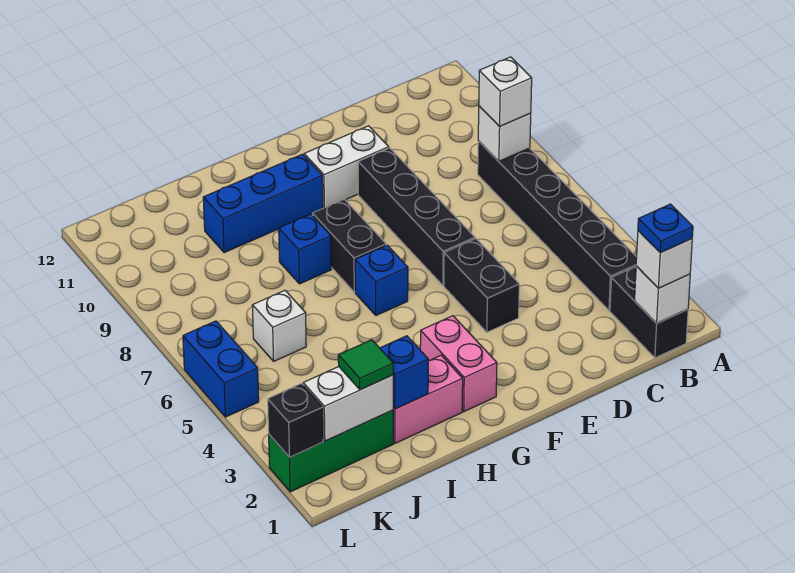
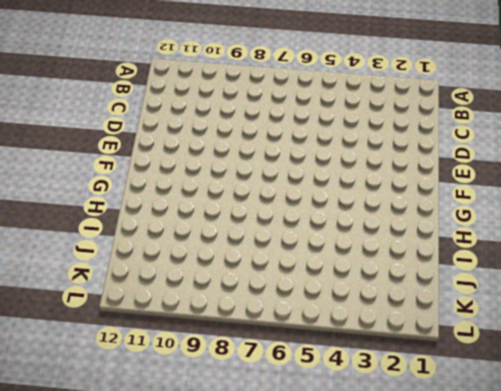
none -> black brick B1:B2 level 1
none -> black brick B3:B8 level 1
none -> black brick E4:E5 level 1

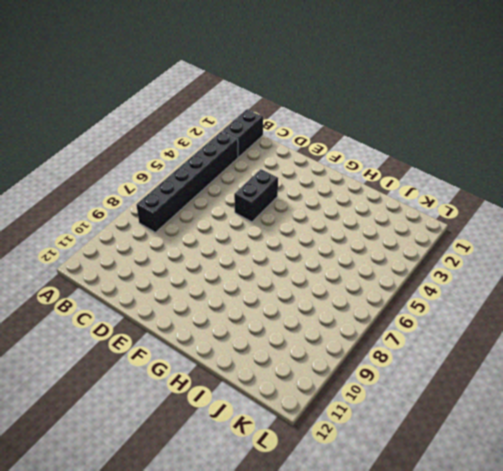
none -> black brick E6:E9 level 1
none -> white brick E10:F10 level 1
none -> pink brick G2:G3 level 1

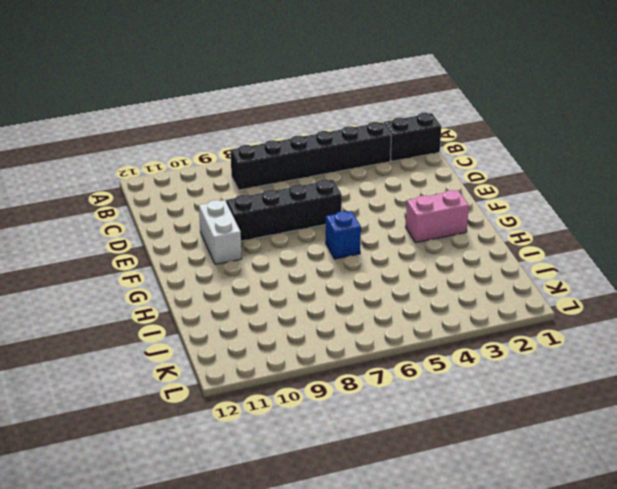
none -> black brick E4:E5 level 1
none -> black brick G7:G8 level 1
none -> blue brick G10:I10 level 1

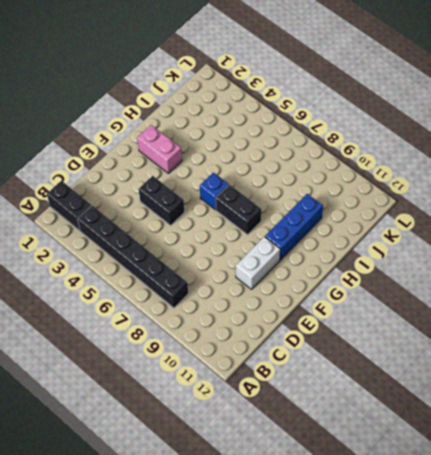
none -> black brick E6:E9 level 1
none -> pink brick H2:I2 level 1
none -> blue brick H8 level 1

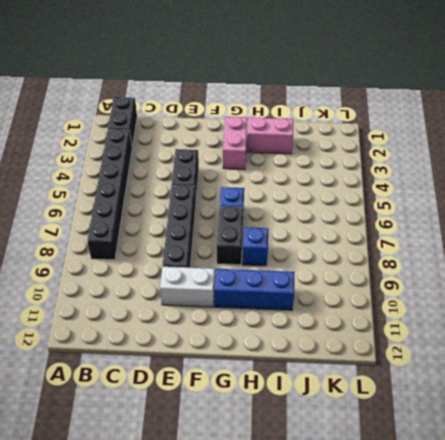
none -> green brick J2:L2 level 1
none -> white brick J6 level 1
none -> blue brick L5:L6 level 1

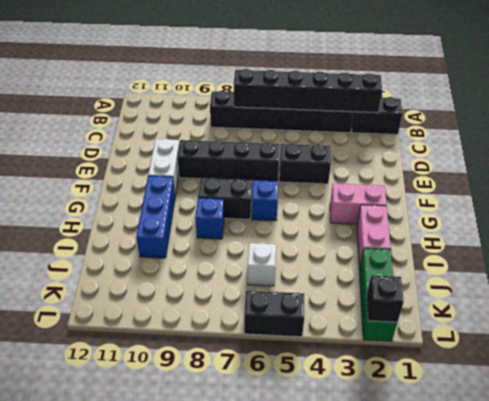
black brick B2:B7 level 2 -> none
black brick L5:L6 level 1 -> blue brick L5:L6 level 1
none -> white brick B1 level 2
none -> white brick B8 level 2
none -> blue brick I2 level 2

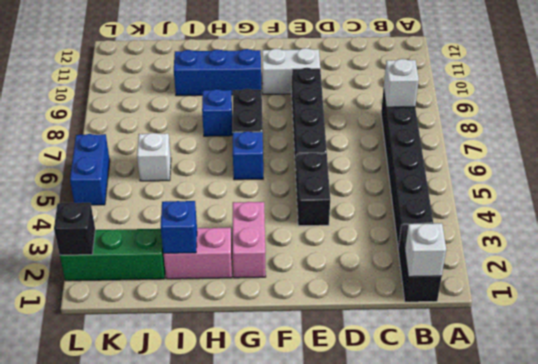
none -> white brick J2:K2 level 2
none -> white brick B1 level 3
none -> white brick B8 level 3

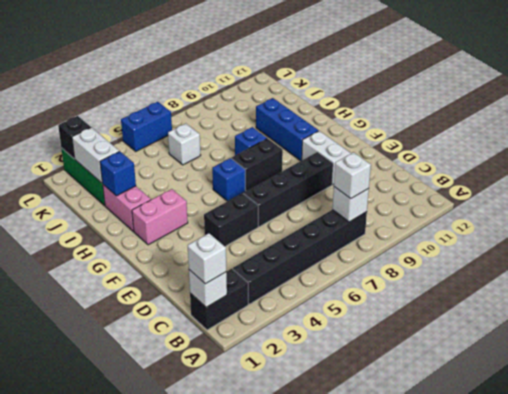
none -> green tile J2 level 3
none -> blue plate B1 level 4

